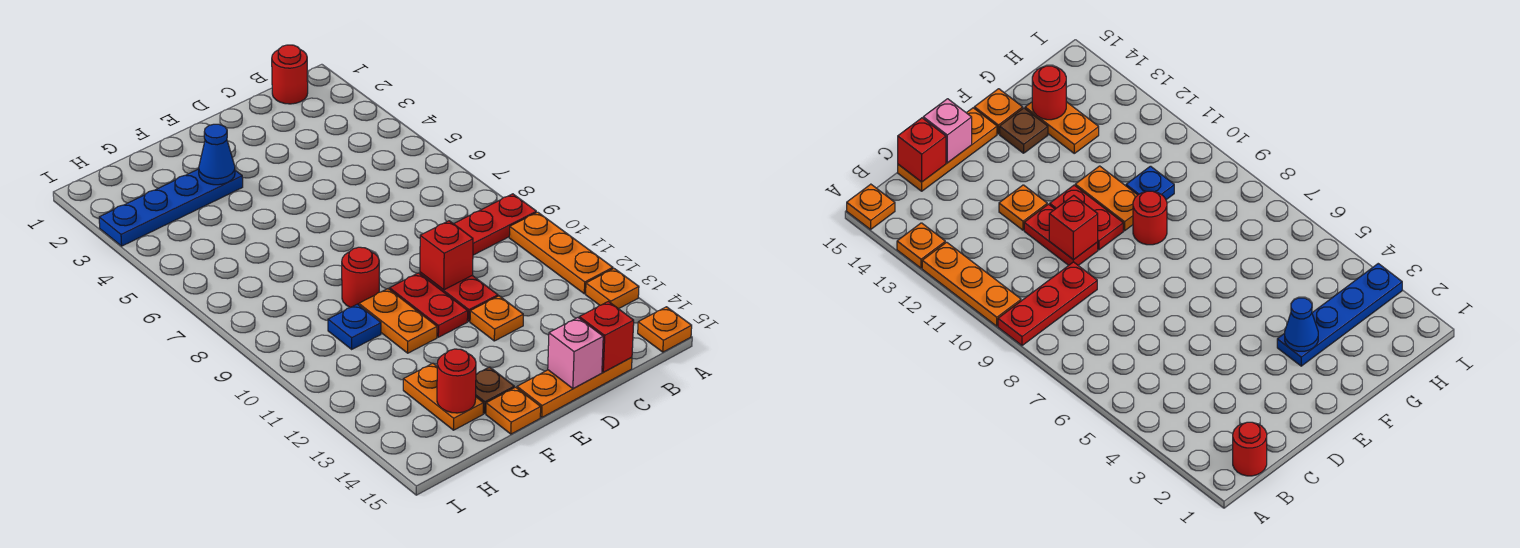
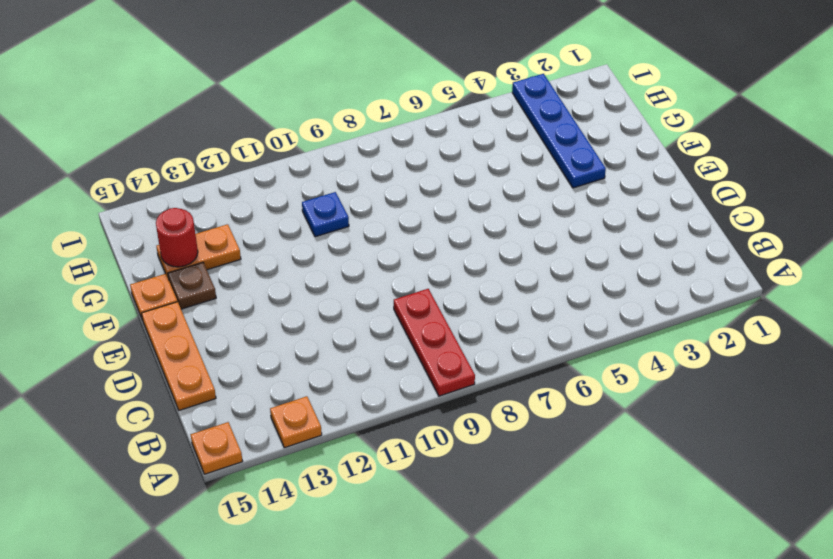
none -> orange plate A10:A12 level 1
none -> red round brick B1 level 1
none -> red plate D10:D11 level 1

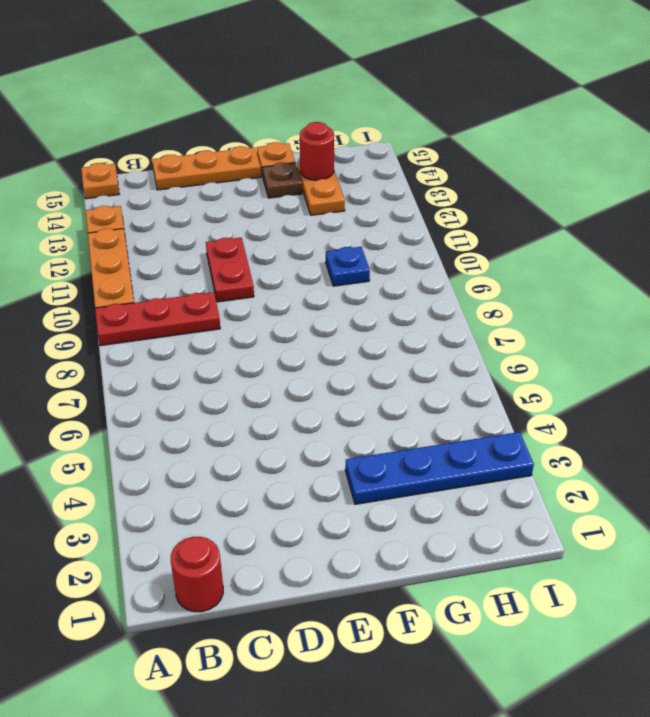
none -> orange plate D12 level 1
none -> red plate E10:E11 level 1
none -> red round brick F9 level 1

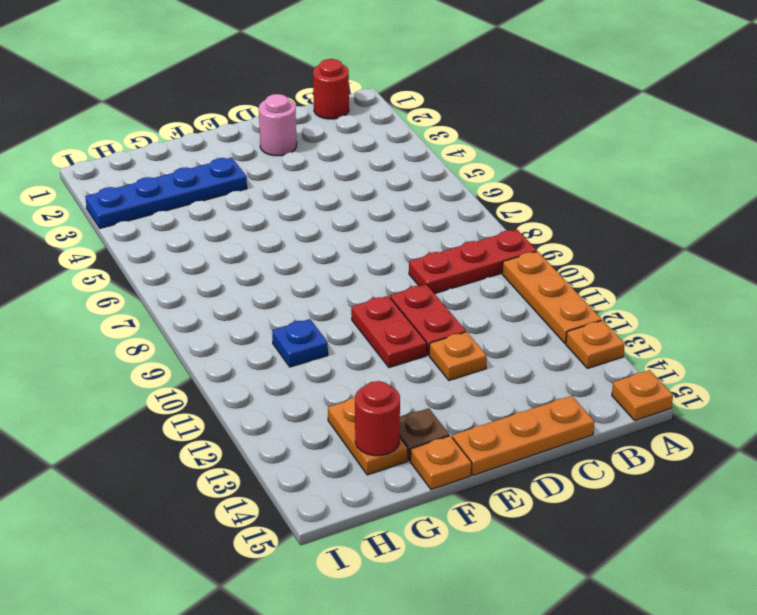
pink round brick D2 level 1 -> none
none -> red round brick F9 level 1
none -> orange plate F10:F11 level 1
none -> red brick C15 level 2

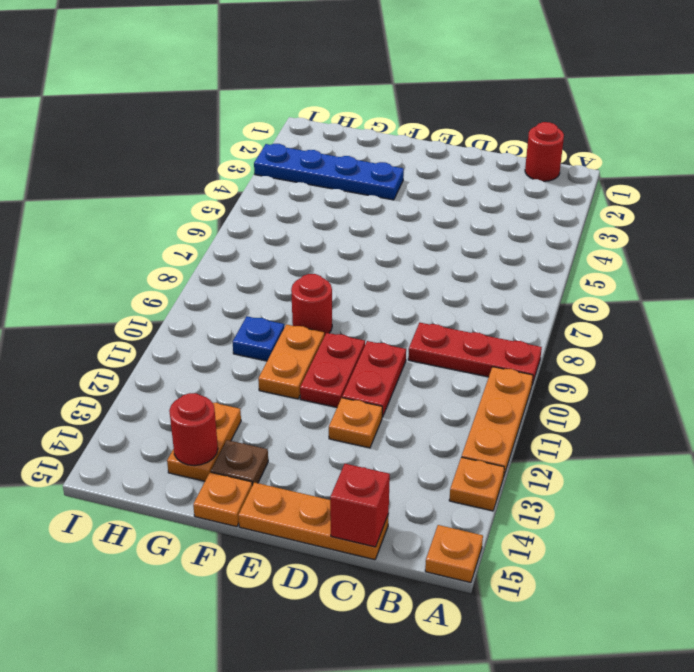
none -> red brick D10 level 2
none -> pink brick D15 level 2
none -> blue cone F3 level 2

